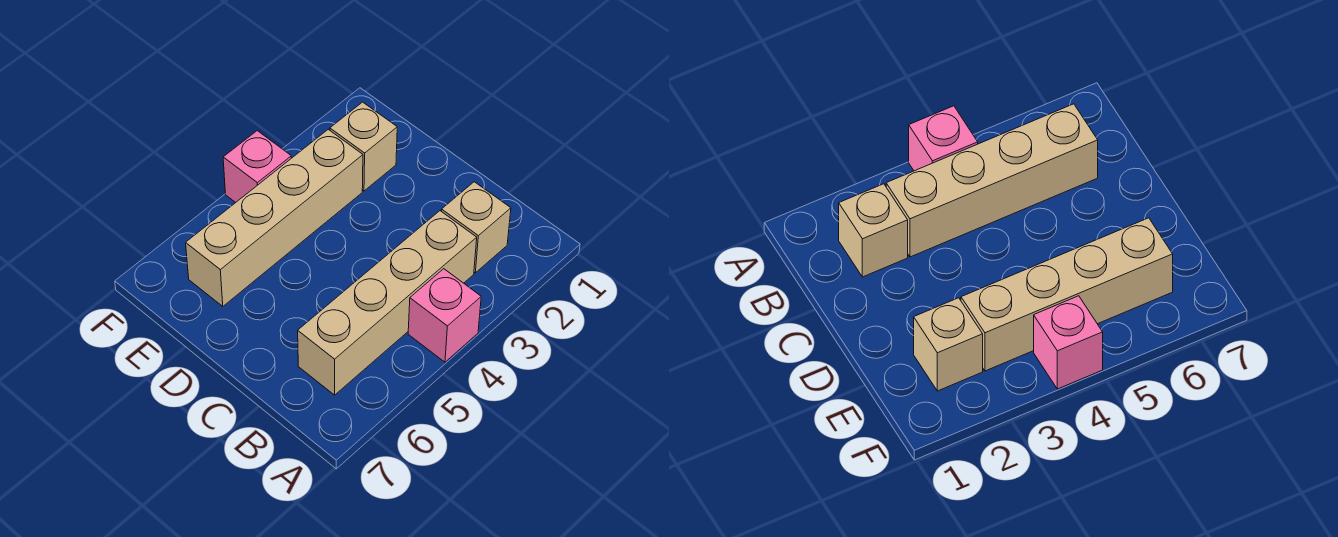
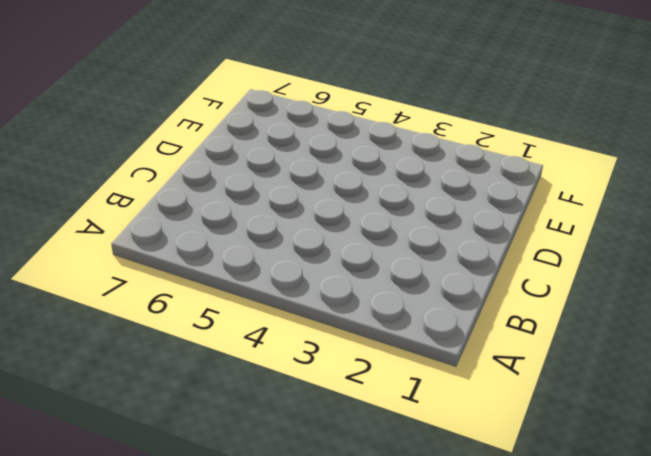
none -> pink brick A4 level 1
none -> tan brick B2 level 1

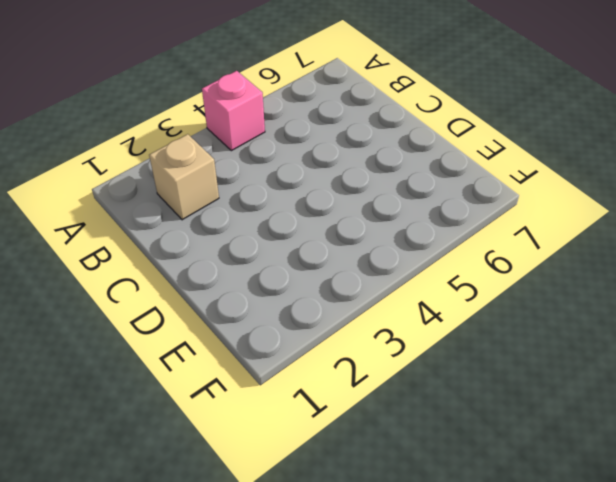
none -> tan brick B3:B6 level 1
none -> tan brick E2 level 1

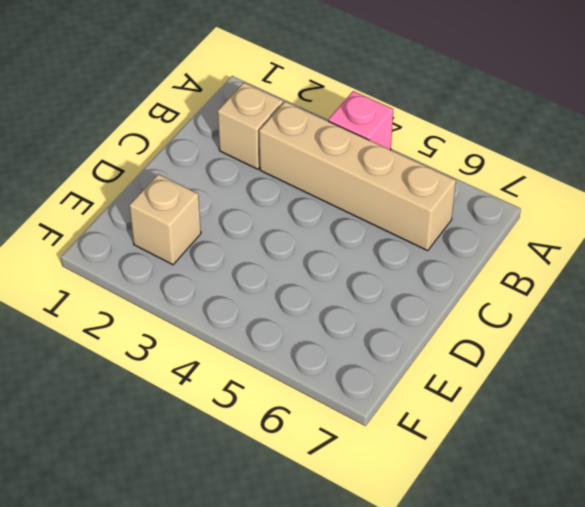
none -> tan brick E3:E6 level 1
none -> pink brick F4 level 1

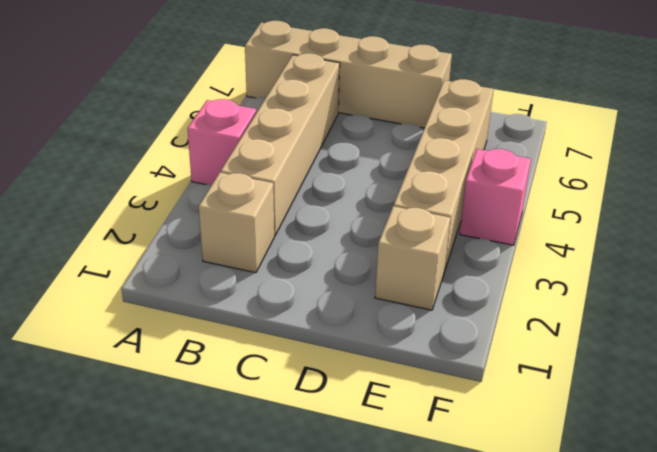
tan brick A7:D7 level 1 -> none

